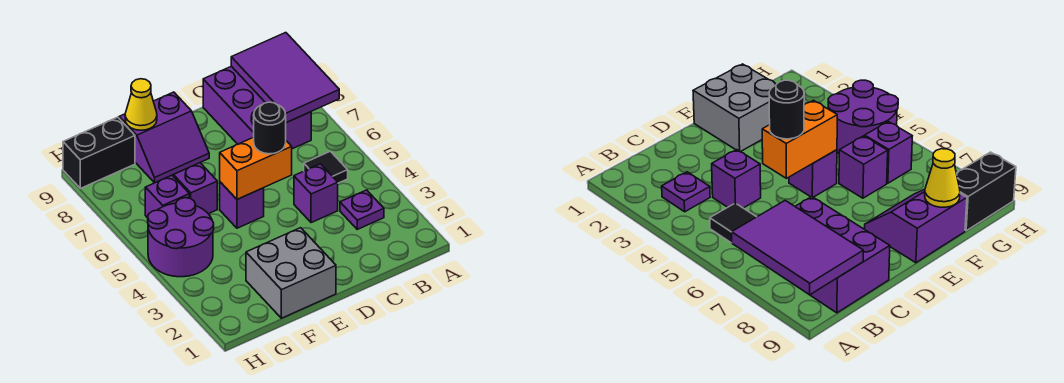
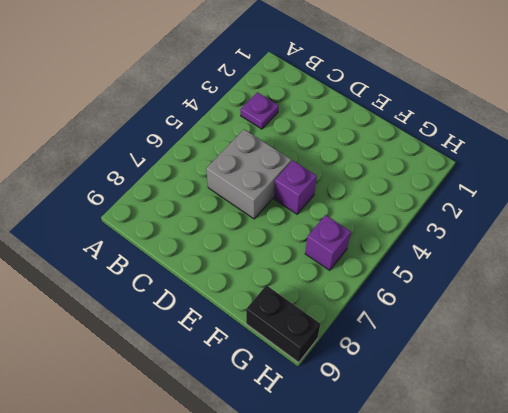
grey brick C5:D6 level 1 -> grey brick E1:F2 level 1
none -> black tile B5 level 1
none -> purple brick B7:C9 level 1
none -> purple brick C4 level 1

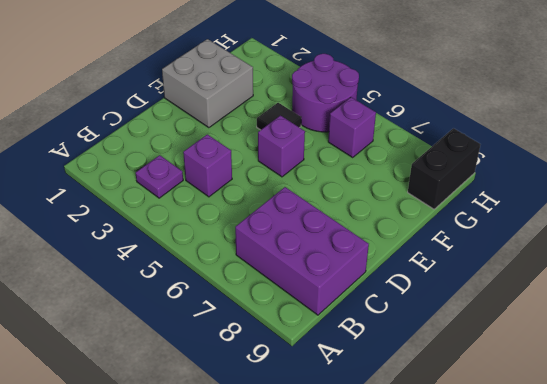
black tile F4 level 1 -> black tile B5 level 1
none -> purple slope E8:F9 level 1 top 9
none -> purple brick F6 level 1
none -> purple tile A7:B9 level 2

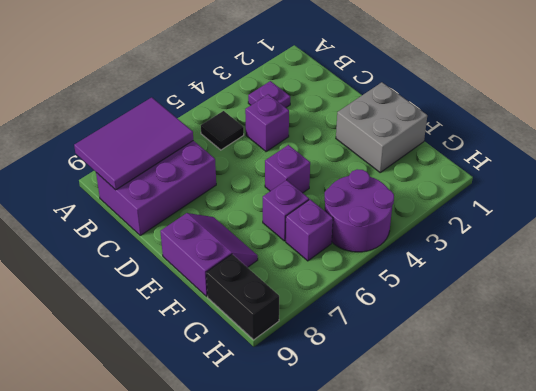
none -> orange brick D5:E5 level 2
none -> yellow cone F9 level 2
none -> black round brick D5 level 3

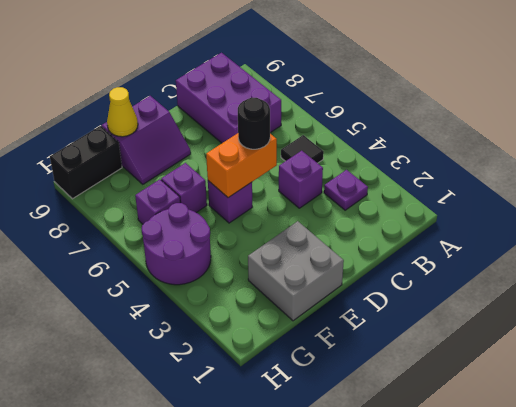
none -> purple tile A7:B9 level 2

